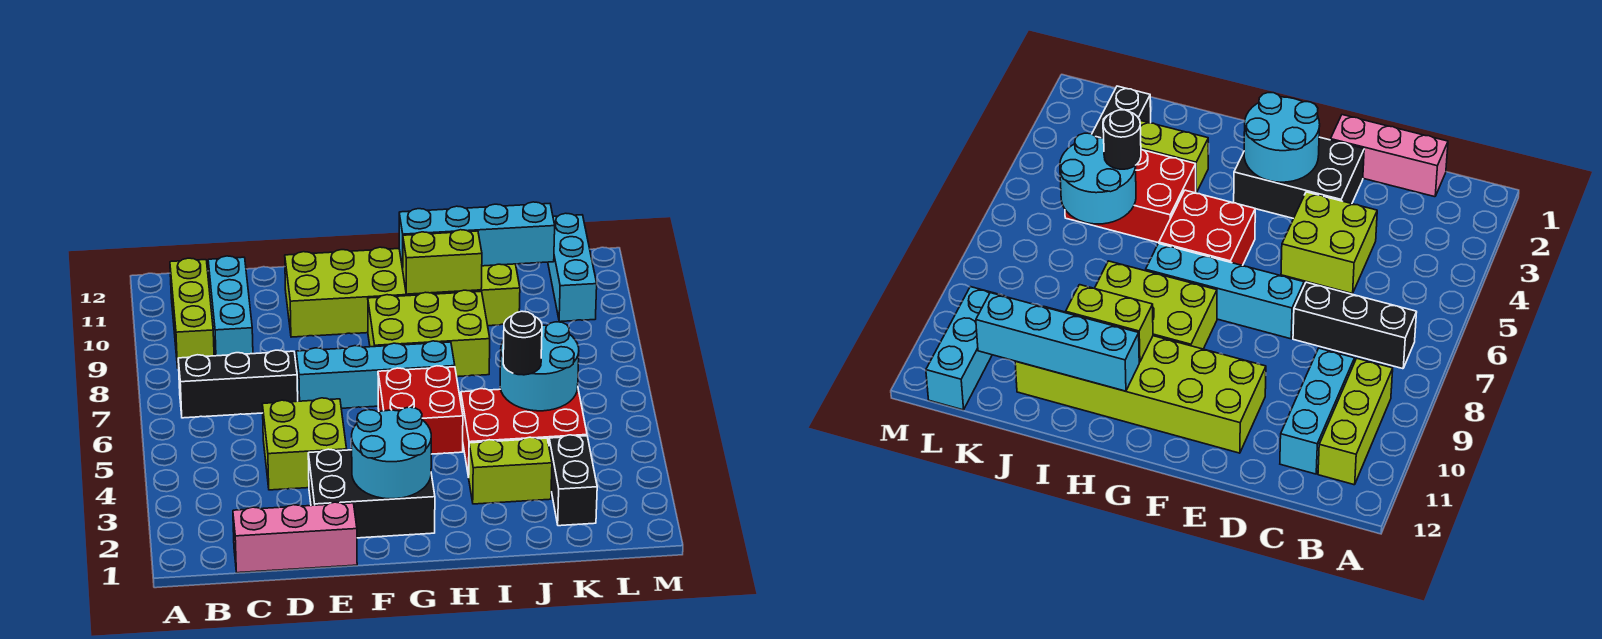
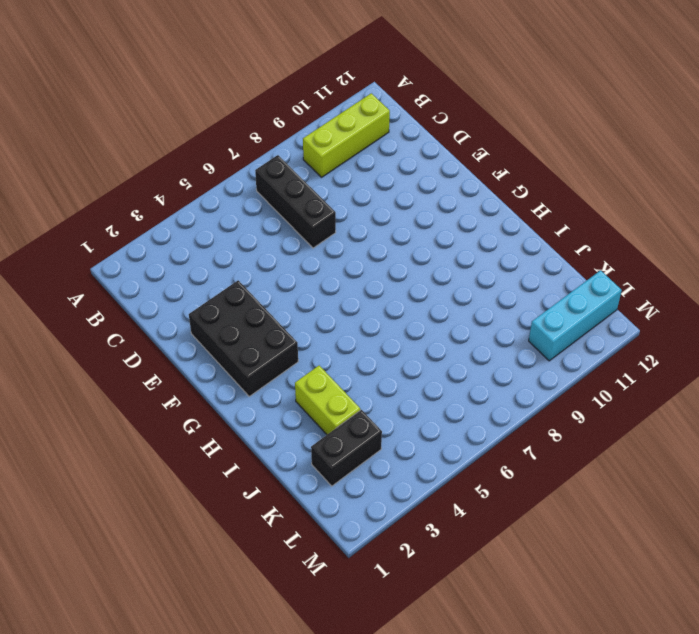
none -> pink brick C1:E1 level 1
none -> cyan brick C9:C11 level 1
none -> lime brick D4:E5 level 1

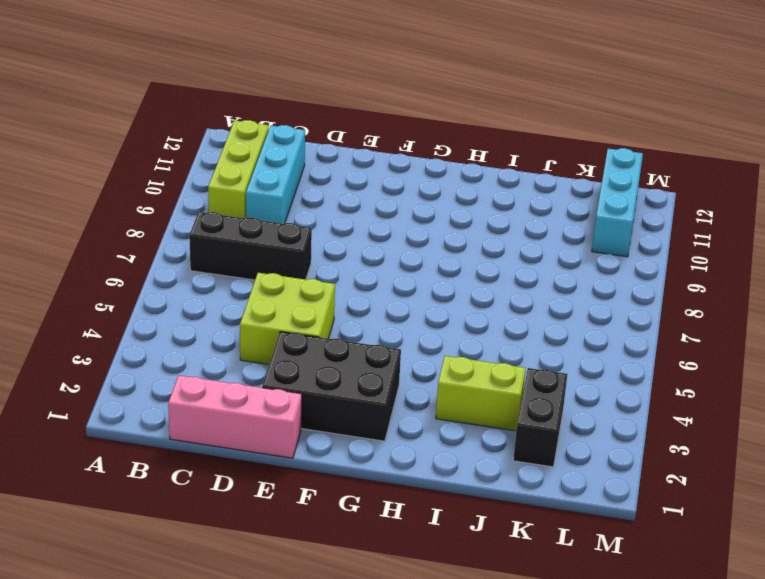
none -> cyan brick E7:H7 level 1
none -> lime brick E10:J11 level 1
none -> red brick G5:H6 level 1

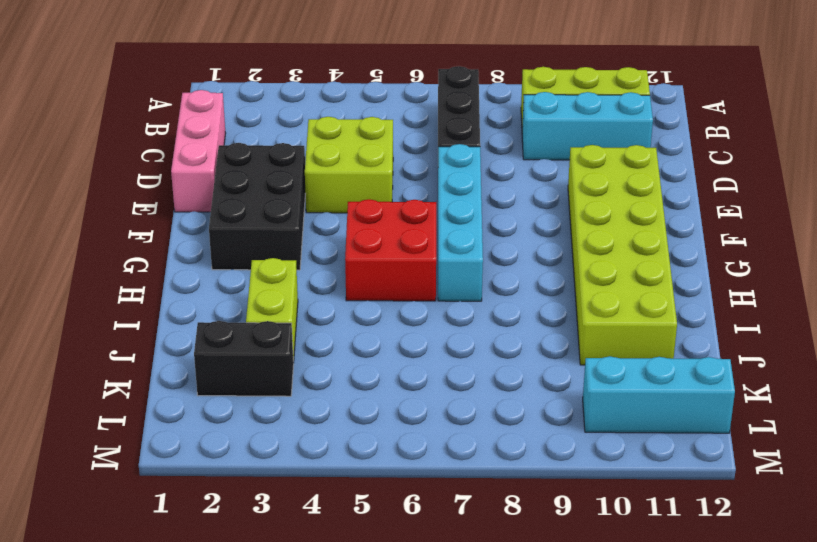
none -> lime brick G8:I9 level 1
none -> red brick I4:K5 level 1
none -> cyan round brick F2:G3 level 2

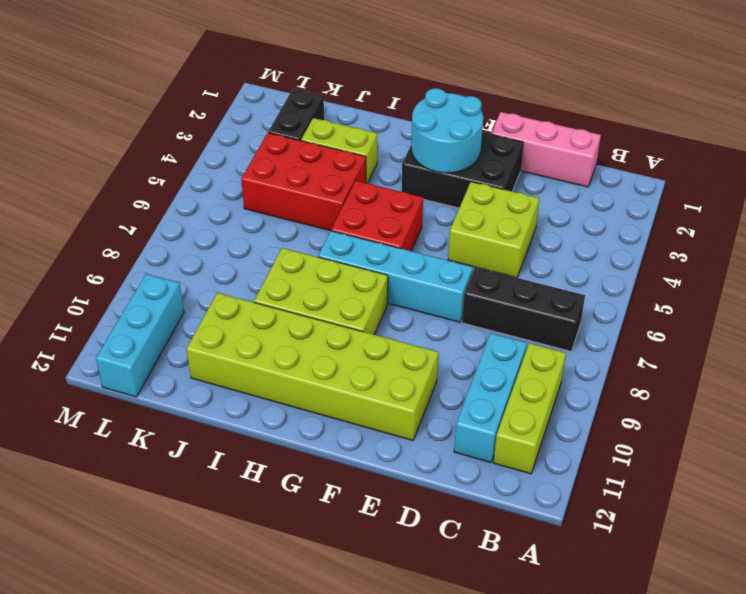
none -> lime brick H10:I10 level 2
none -> cyan brick H11:K11 level 2
none -> cyan round brick J5:K6 level 2

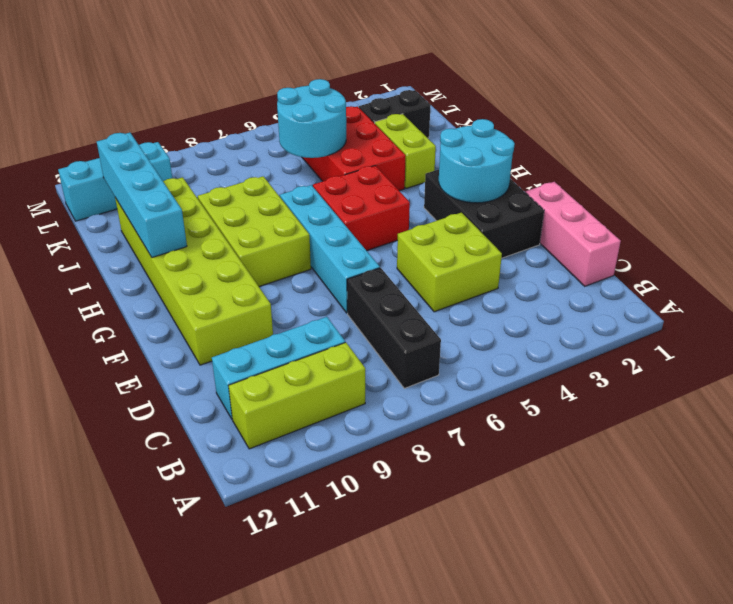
none -> lime brick H10:I10 level 2
none -> black round brick J5 level 3

